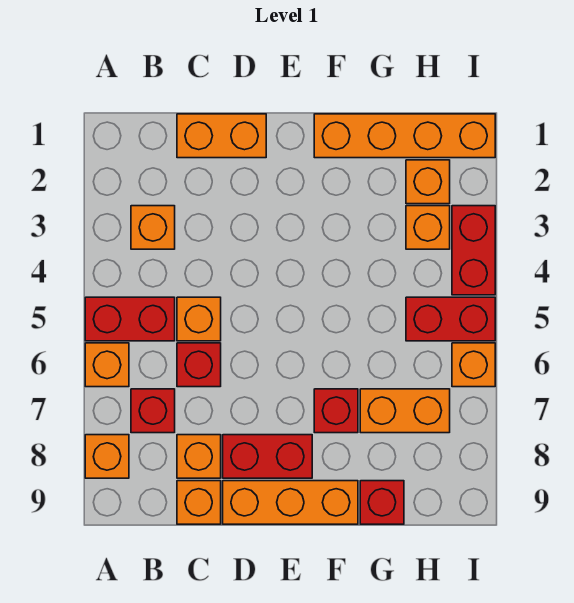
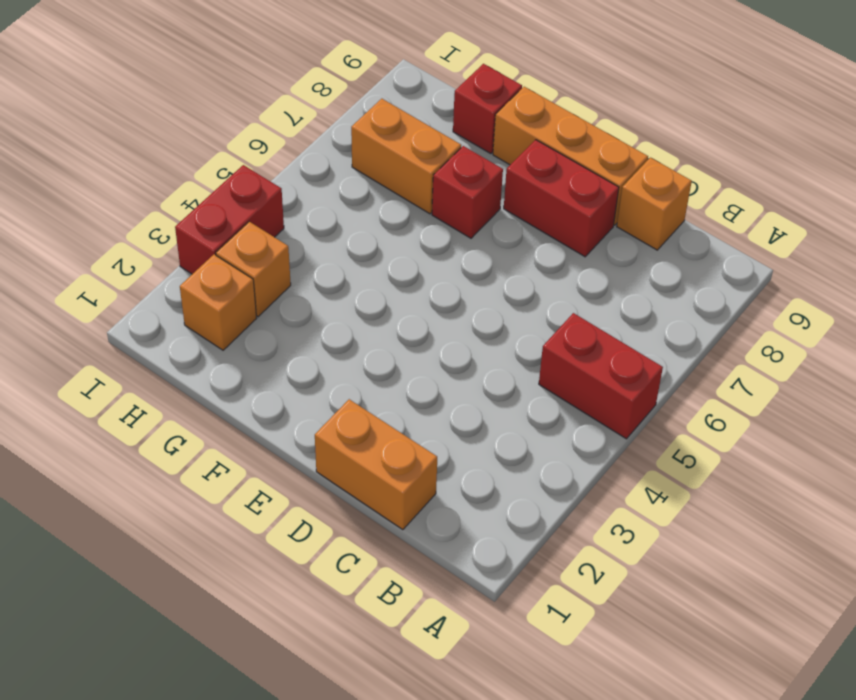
none -> orange brick A6 level 1
none -> orange brick A8 level 1
none -> orange brick B3 level 1

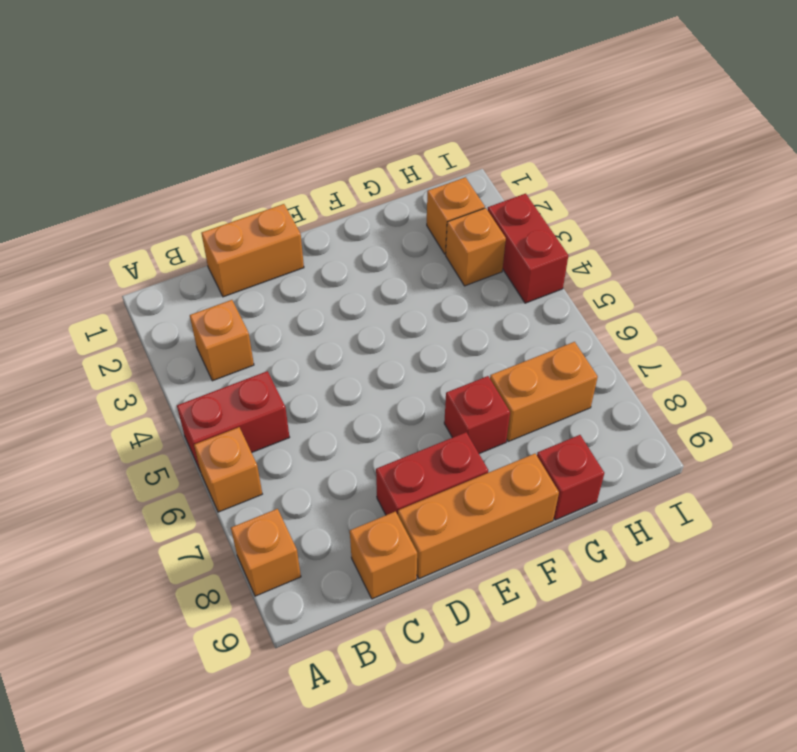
none -> red brick B7 level 1
none -> orange brick C5 level 1
none -> red brick C6 level 1

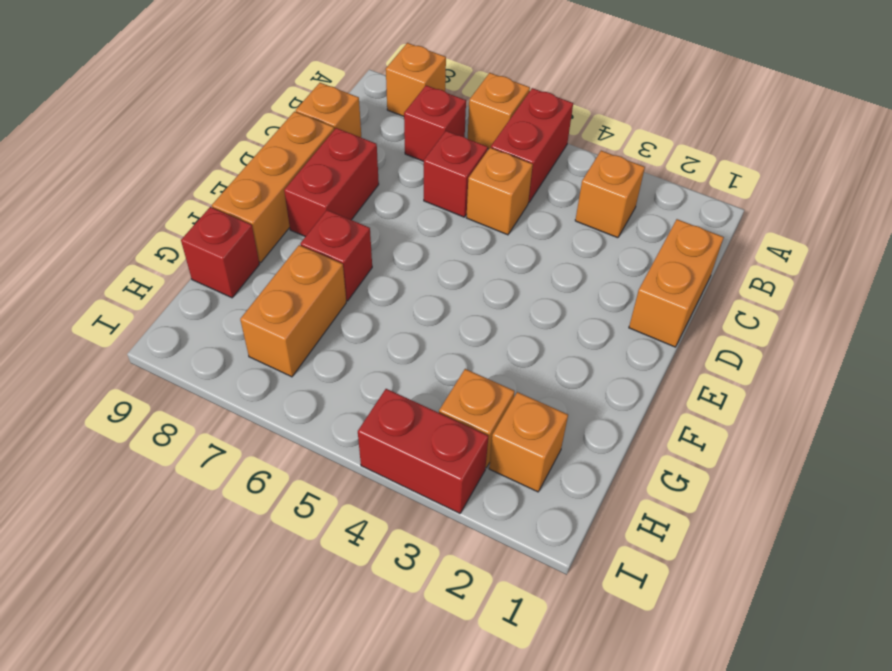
none -> orange brick C8 level 1
none -> orange brick F1:I1 level 1
none -> red brick H5:I5 level 1

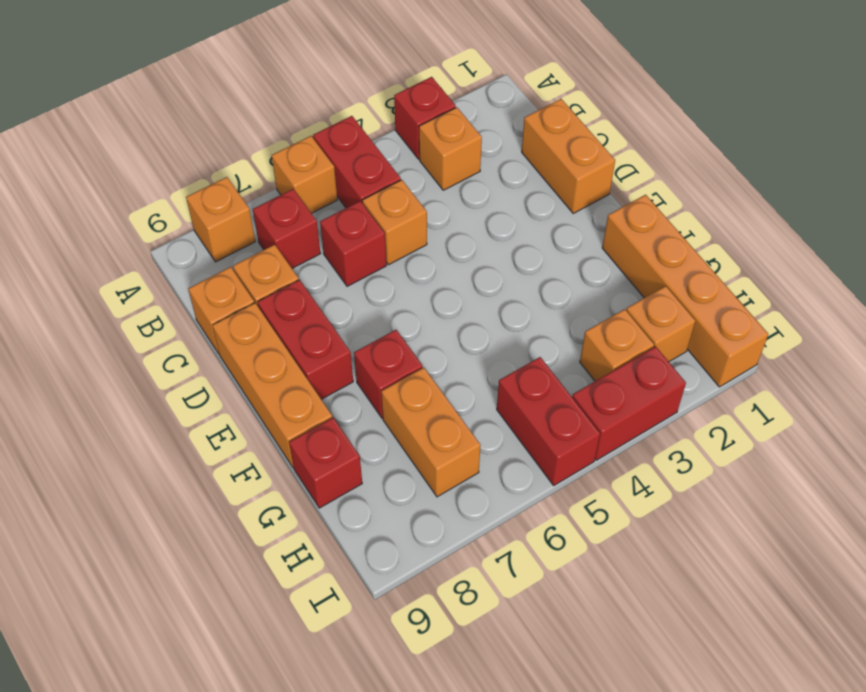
red brick A3 level 1 -> none
none -> orange brick I6 level 1

